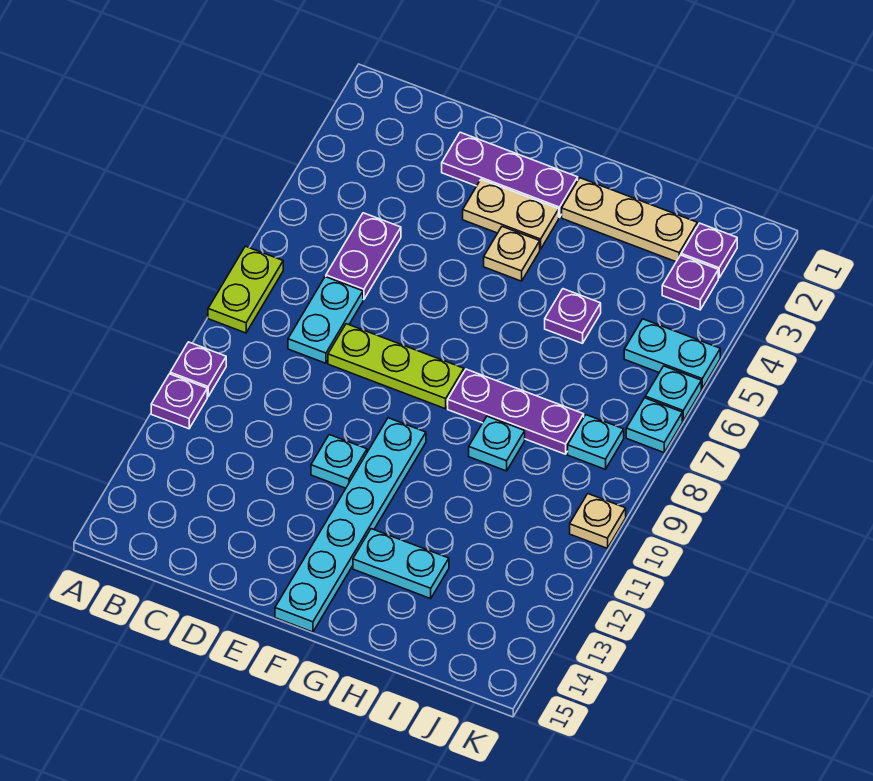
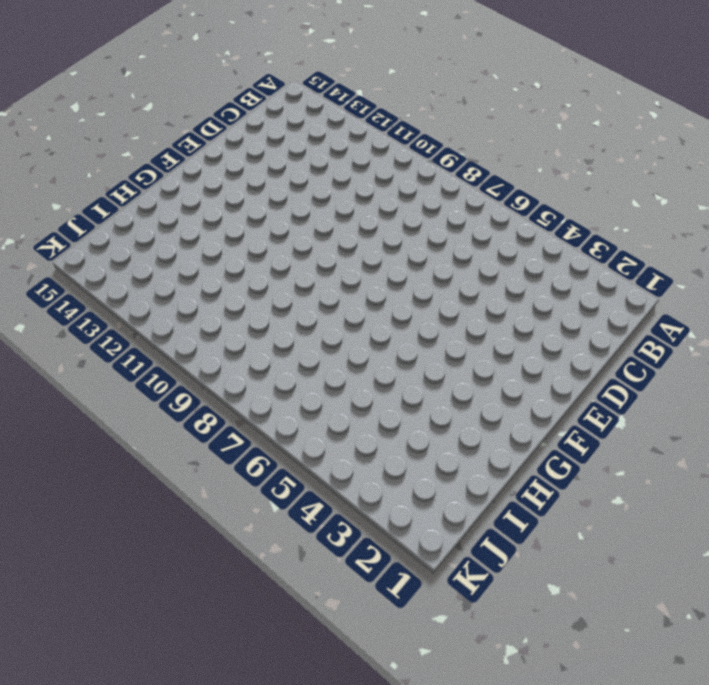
none -> lime plate A7:A8 level 1
none -> purple plate A10 level 1
none -> purple plate A11 level 1

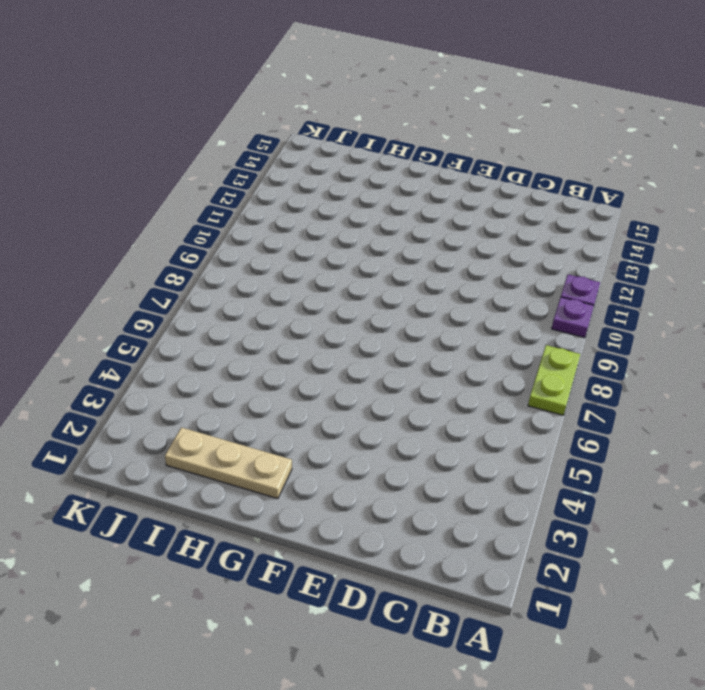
none -> purple plate C5:C6 level 1
none -> cyan plate C7:C8 level 1
none -> purple plate D2:F2 level 1

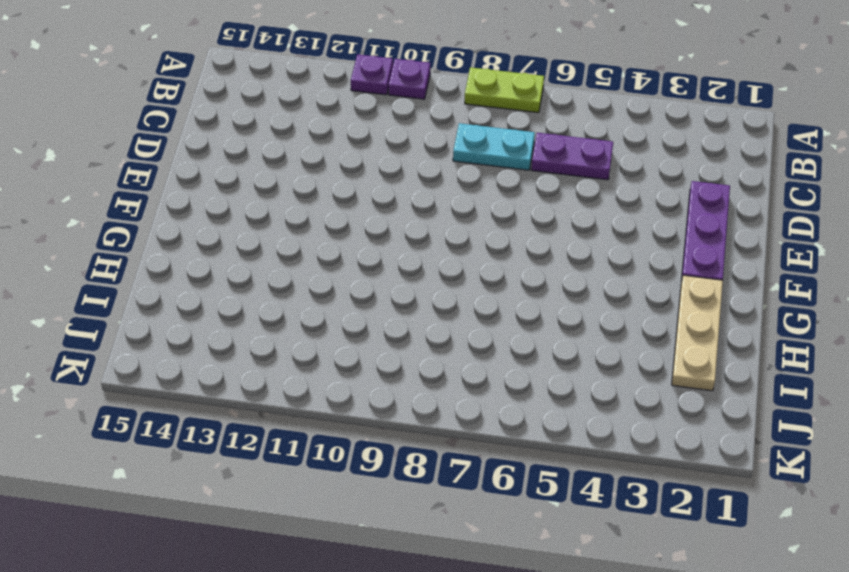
none -> lime plate D8:F8 level 1
none -> tan plate E3:F3 level 1
none -> cyan plate E11 level 1

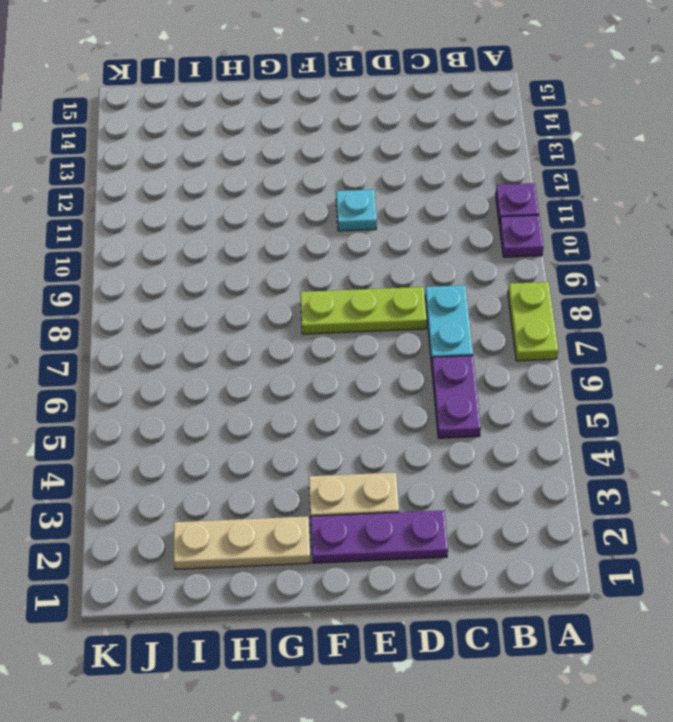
none -> tan plate F4 level 1
none -> cyan plate F10:F15 level 1
none -> purple plate G8:I8 level 1

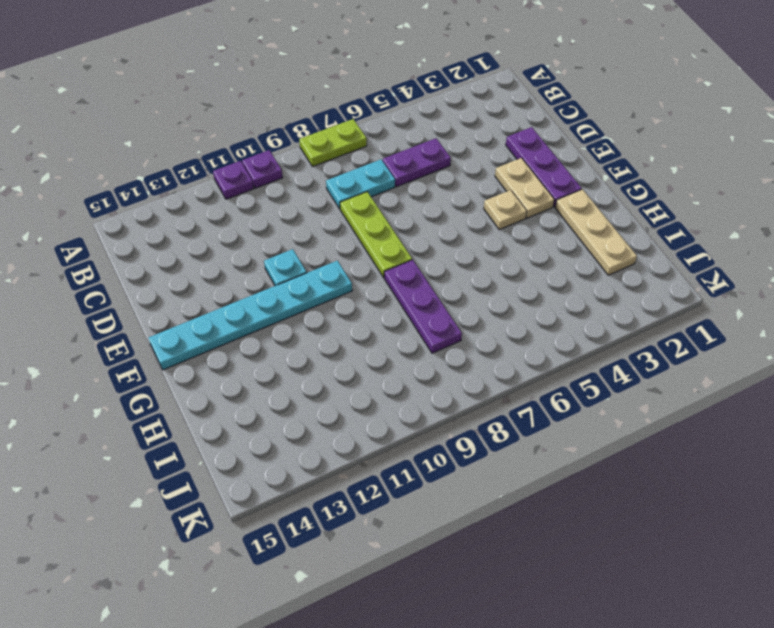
none -> cyan plate G13:H13 level 1
none -> purple plate H5 level 1
none -> cyan plate H9 level 1

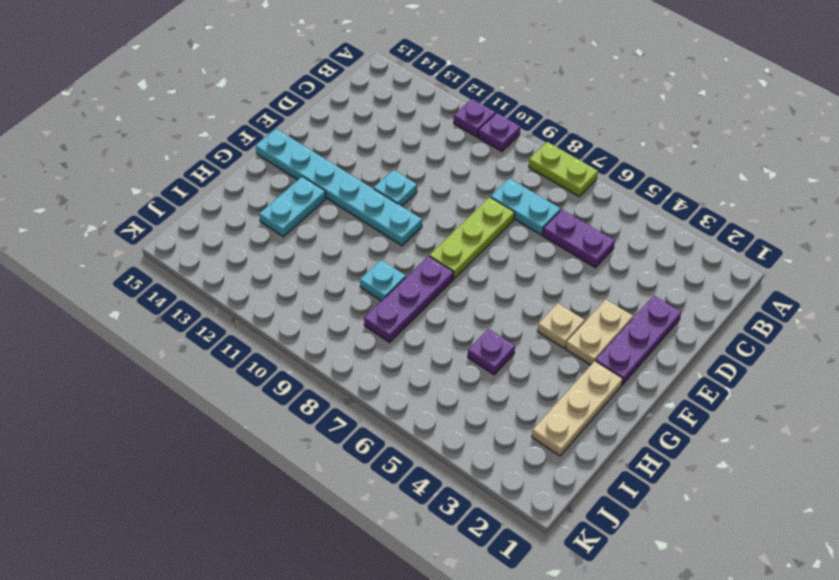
none -> purple plate J2 level 1
none -> purple plate J3 level 1
none -> cyan plate J5:K5 level 1

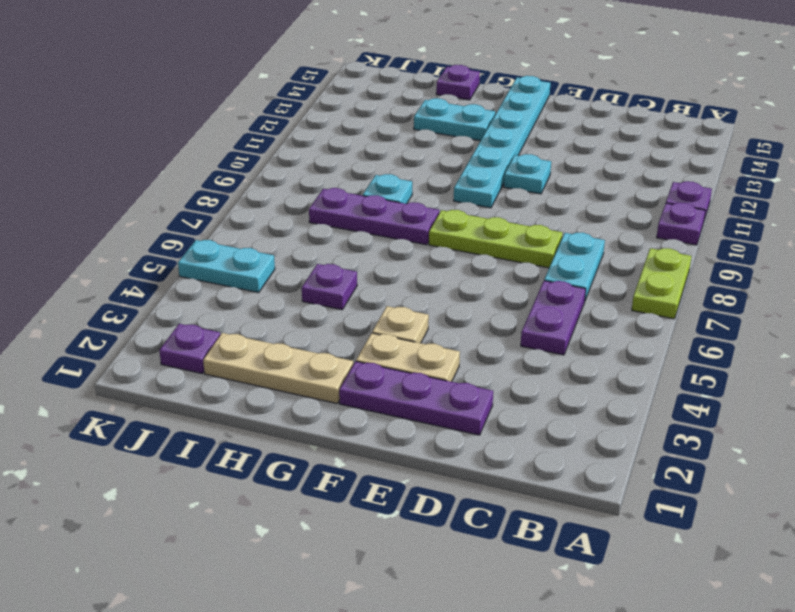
purple plate H15 level 1 -> purple plate J3 level 1
none -> cyan plate J8 level 1
none -> cyan plate K6 level 1
none -> cyan plate K7 level 1

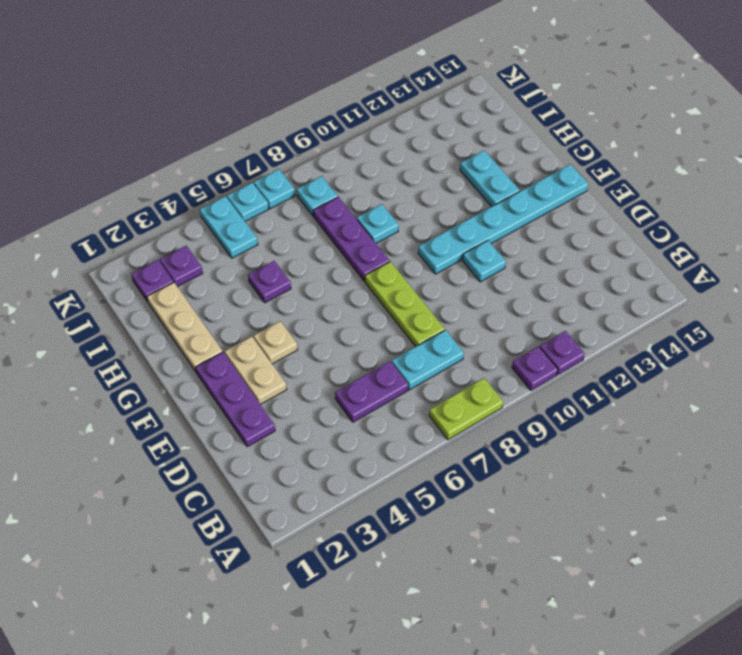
none -> tan plate K10 level 1

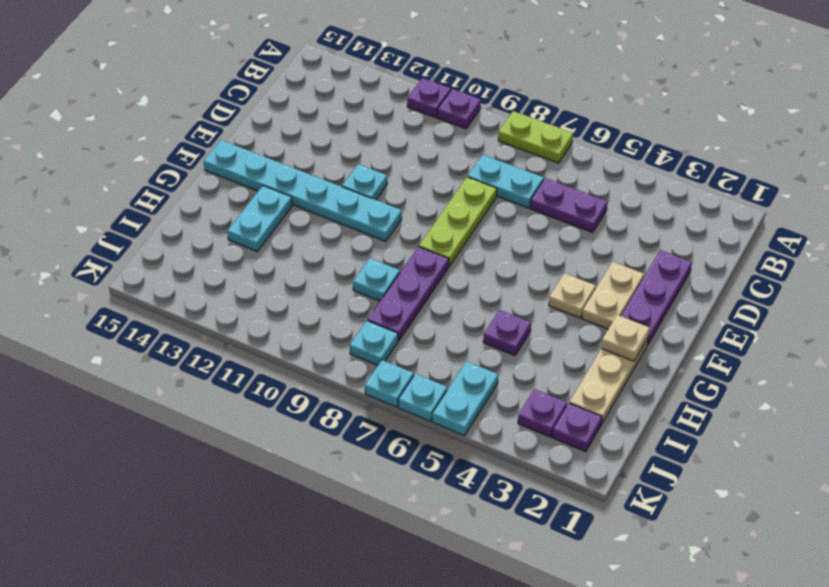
tan plate G2 level 2 -> tan plate K10 level 1

